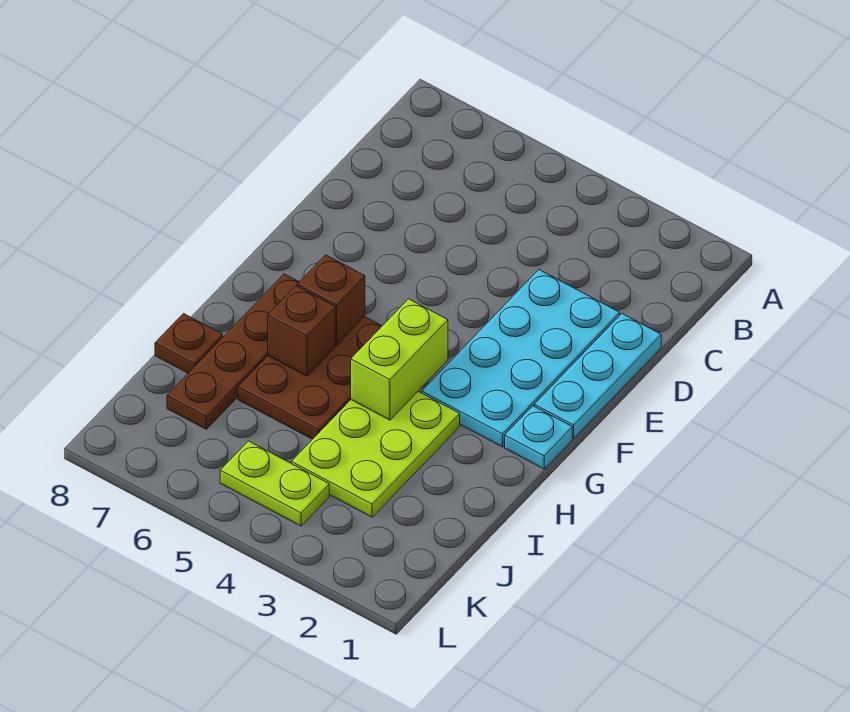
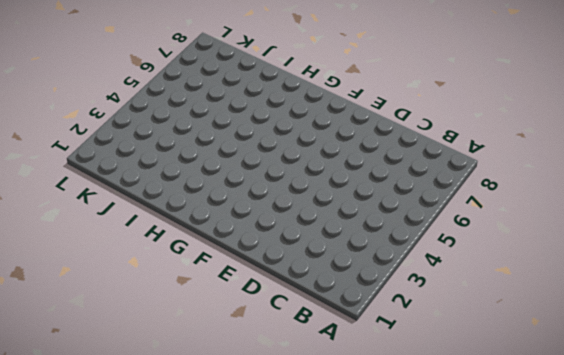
none -> cyan plate D1:F1 level 1
none -> cyan plate D2:G3 level 1

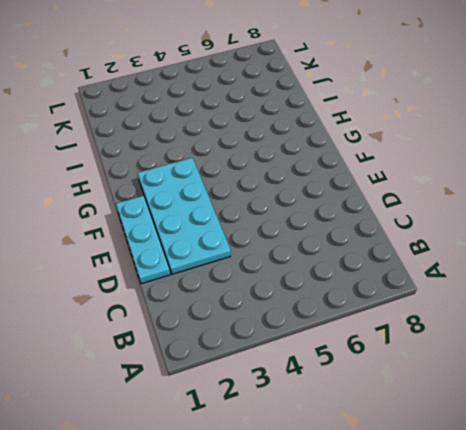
none -> cyan plate G1 level 1
none -> brown plate G5:I6 level 1

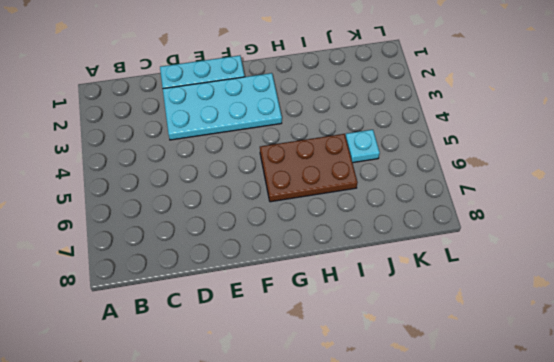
cyan plate J5 level 1 -> cyan plate G1 level 1
none -> brown plate G7:J7 level 1
none -> lime plate H3:J4 level 1

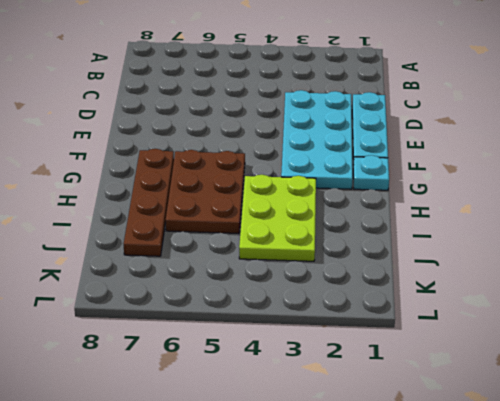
none -> brown plate I8 level 1
none -> lime plate K4:K5 level 1

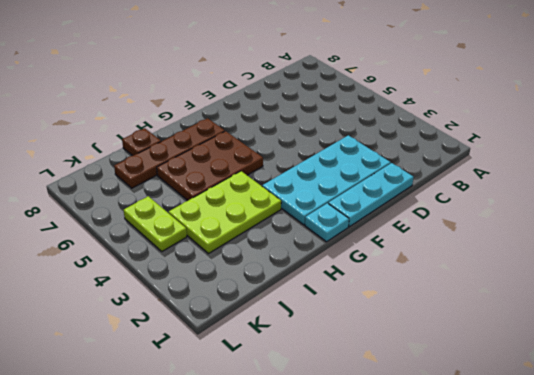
none -> lime brick G4:H4 level 2
none -> brown brick G6 level 2

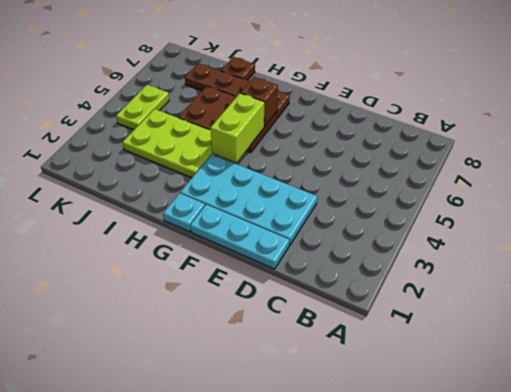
lime brick G4:G5 level 2 -> lime brick G4:H4 level 2
none -> brown brick H6 level 2

